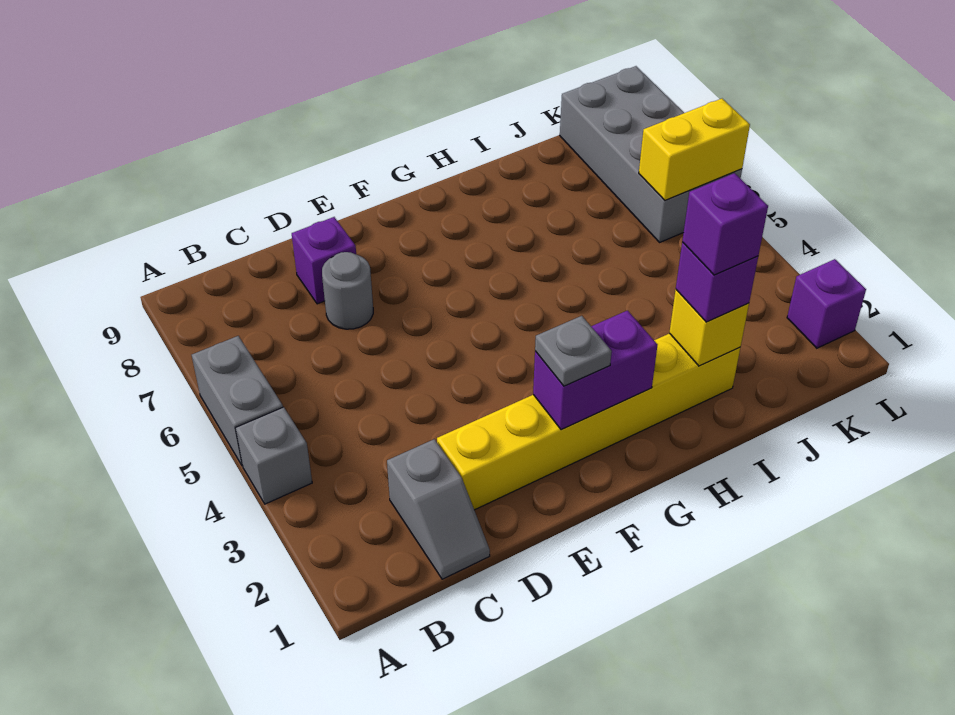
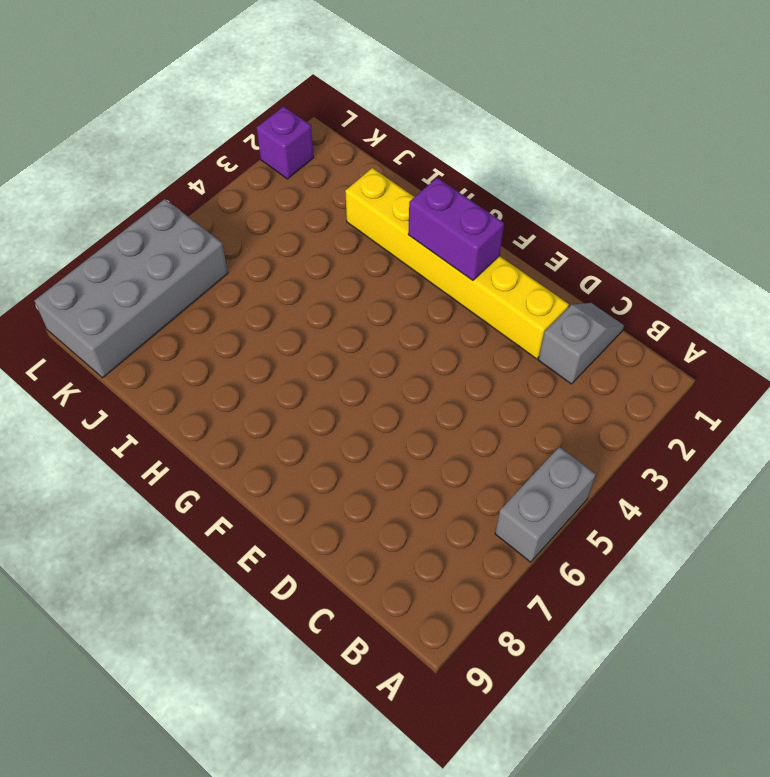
none -> grey brick A4 level 1
none -> grey round brick D7 level 1
none -> purple brick D8 level 1

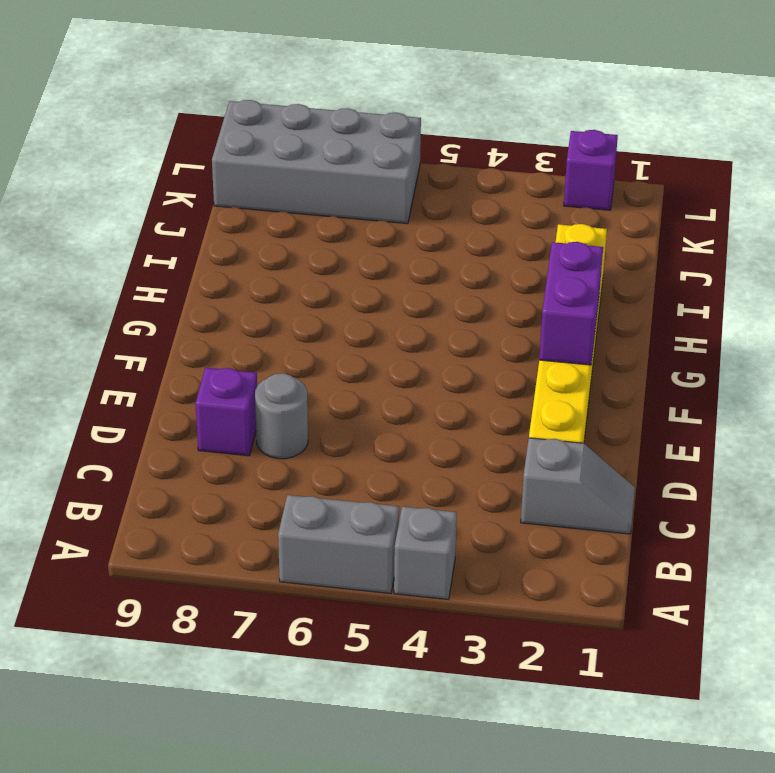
none -> yellow brick I2 level 2
none -> yellow brick K6:L6 level 2
none -> grey plate F2 level 3

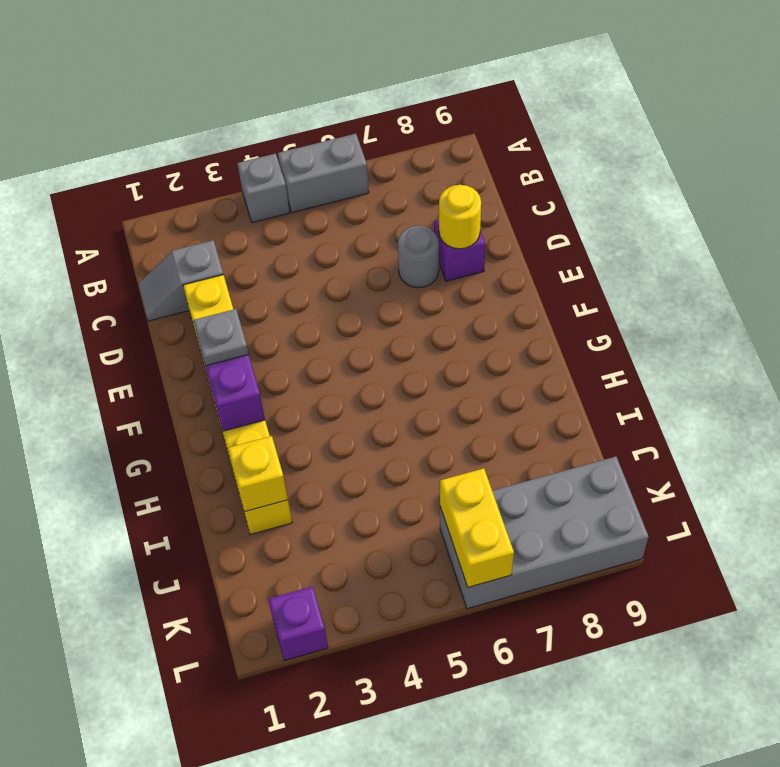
yellow round brick D8 level 2 -> none
none -> purple brick I2 level 3
none -> purple brick I2 level 4

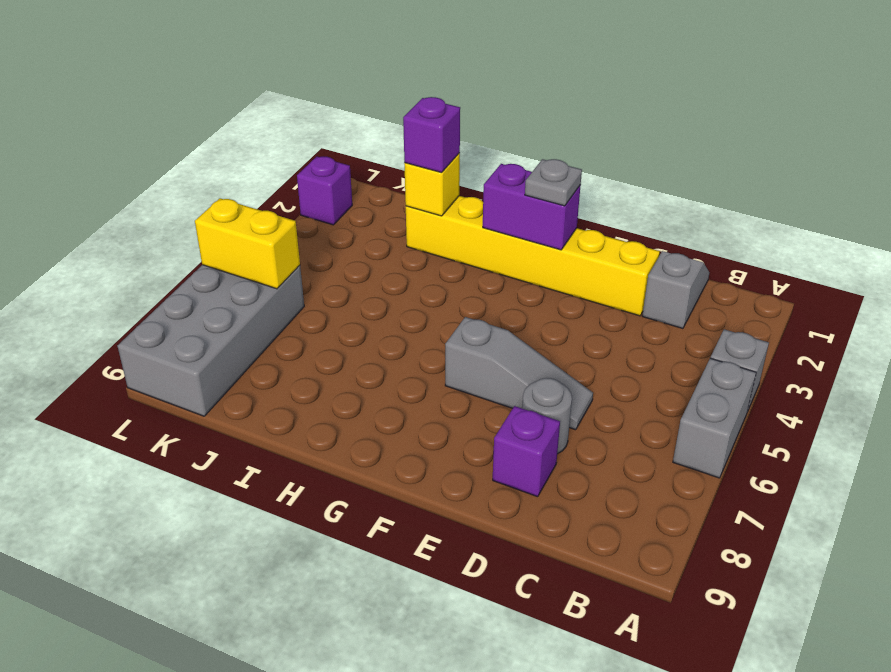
grey slope D6:F6 level 1 top F -> none
none -> purple brick I2 level 4

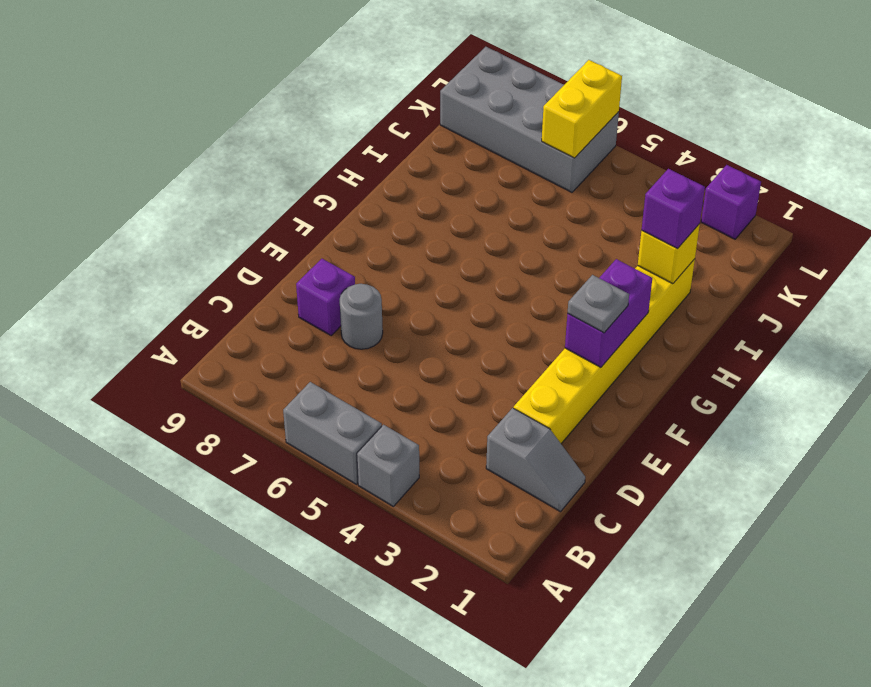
none -> purple brick I2 level 4

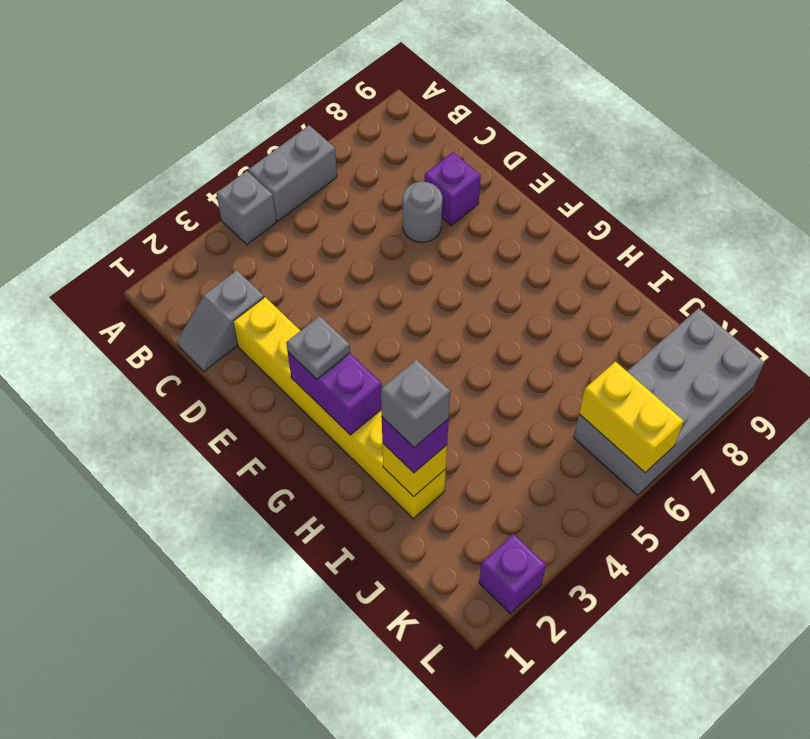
grey brick I2 level 4 -> purple brick I2 level 4

